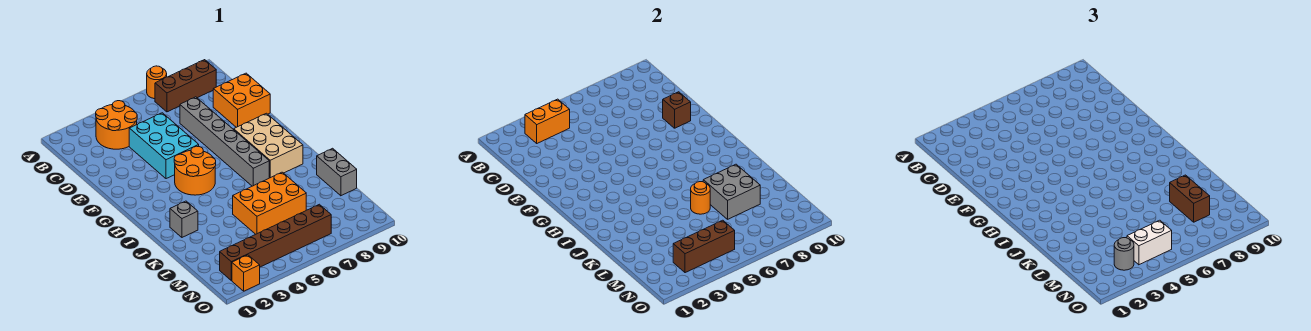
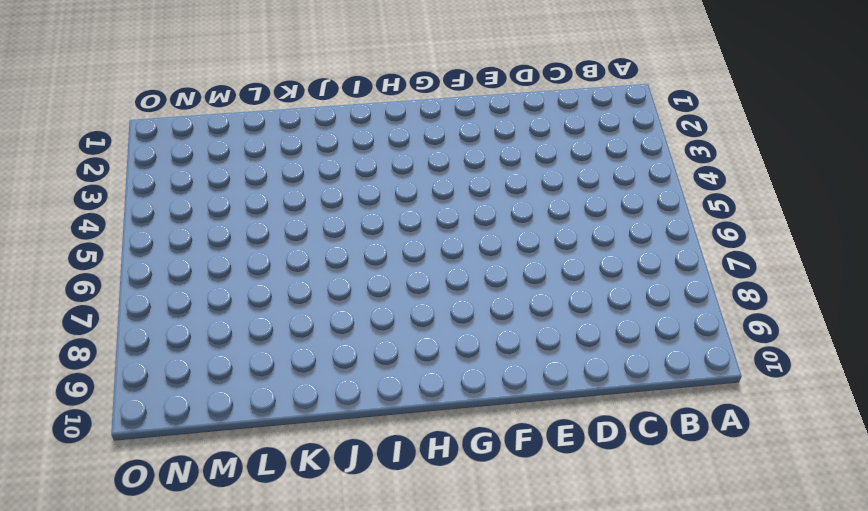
none -> orange round brick A7 level 1
none -> orange round brick B3:C4 level 1
none -> brown brick B7:B9 level 1

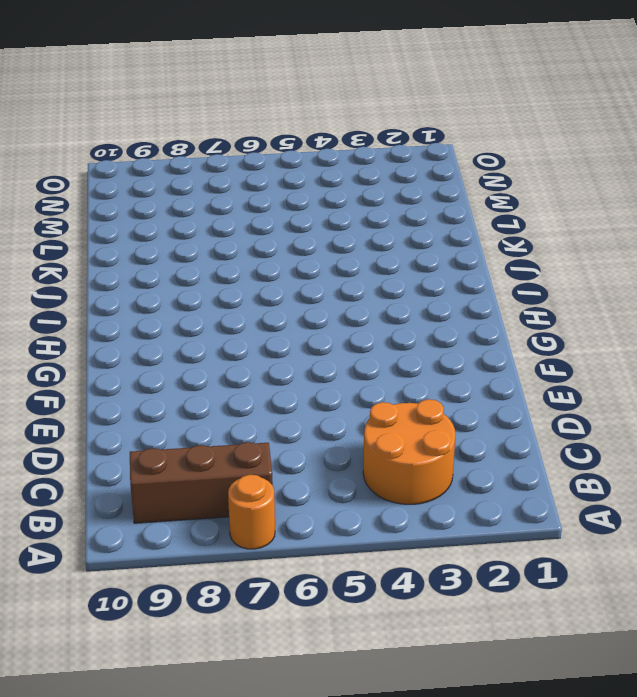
none -> cyan brick D4:F5 level 1
none -> grey brick D7:I7 level 1
none -> orange brick D9:E10 level 1

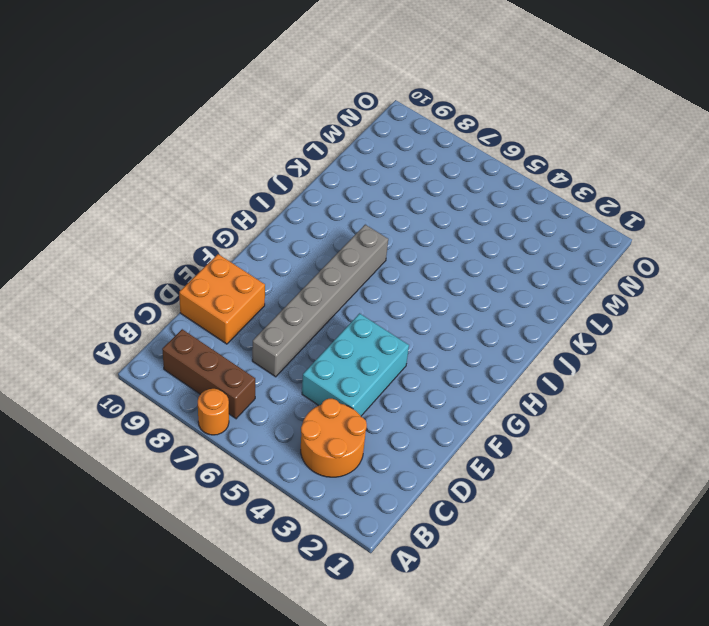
none -> orange round brick G4:H5 level 1
none -> tan brick G8:I9 level 1
none -> grey brick J2 level 1

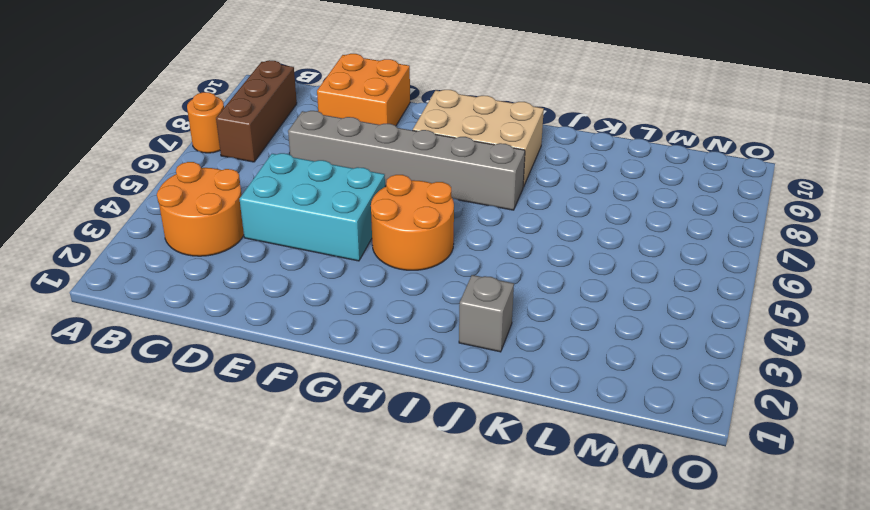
none -> orange brick K5:L7 level 1
none -> grey brick K10:L10 level 1
none -> brown brick N2:N7 level 1

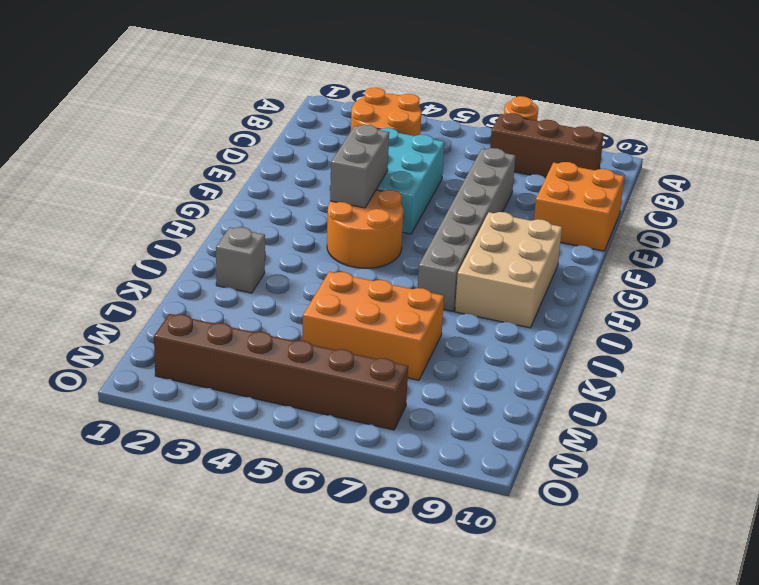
grey brick F4:G4 level 2 -> grey brick K10:L10 level 1
none -> orange brick O2 level 1
none -> orange brick B3:B4 level 2
none -> brown brick E9 level 2

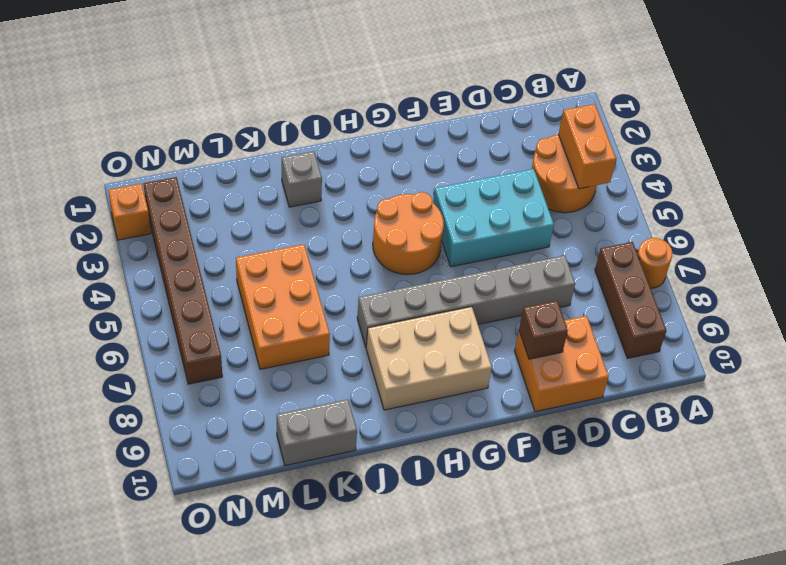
none -> orange round brick K6 level 2
none -> grey brick K7:L8 level 2
none -> brown brick N3:N5 level 2

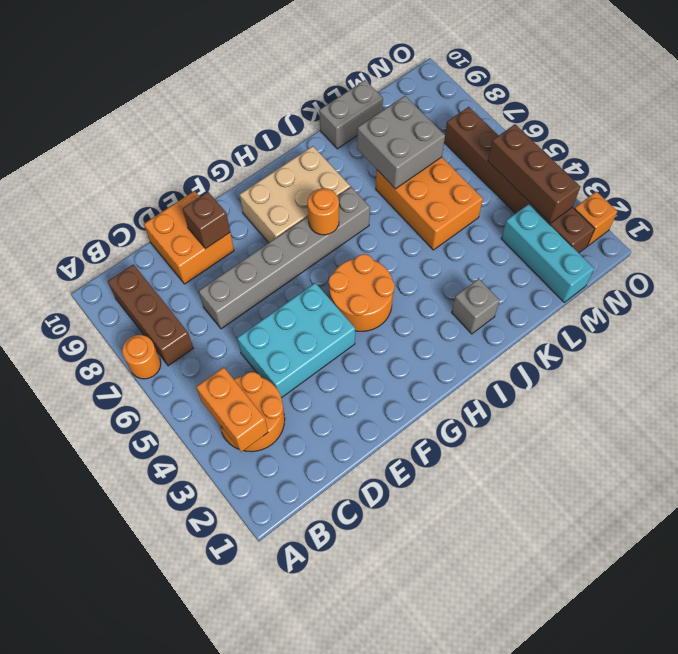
orange round brick H7 level 2 -> orange round brick K6 level 2
cyan brick M1:M3 level 1 -> none
none -> brown brick L8:M8 level 3
none -> grey round brick N3 level 3
none -> white brick N4:N5 level 3

